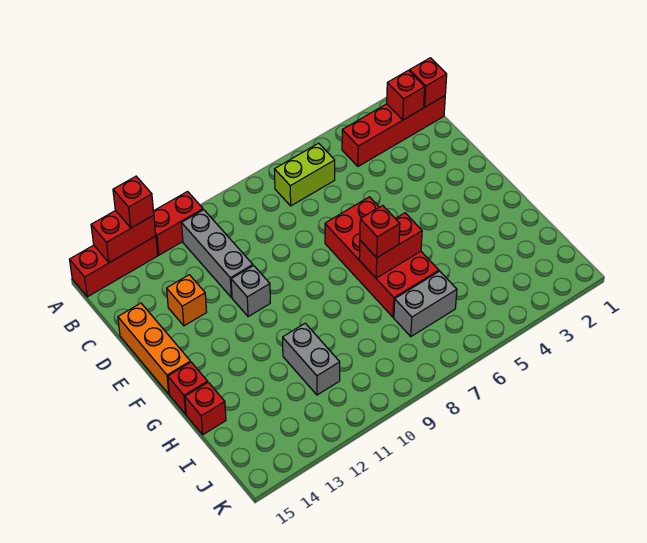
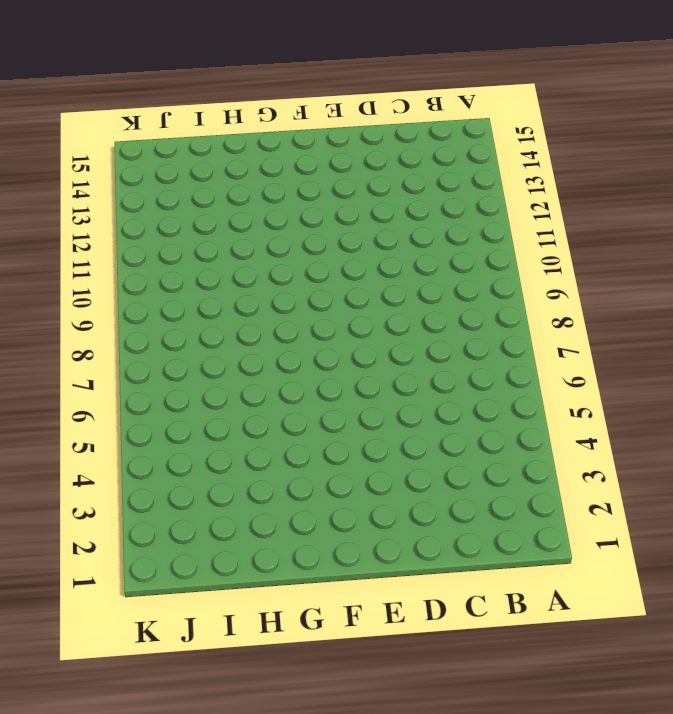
none -> red brick A11:A12 level 1
none -> red brick A13:A15 level 1
none -> red brick B1:B4 level 1

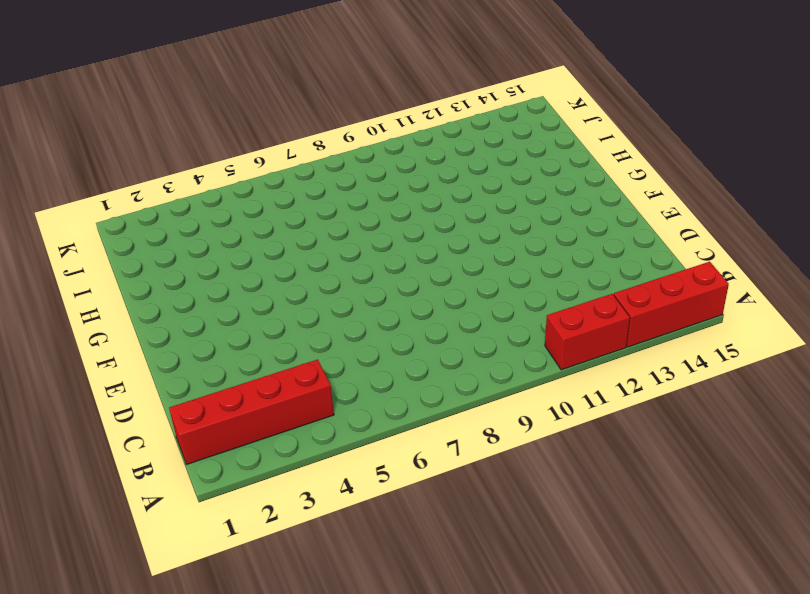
none -> lime brick B6:B7 level 1
none -> grey brick B11:D11 level 1
none -> orange brick D13 level 1

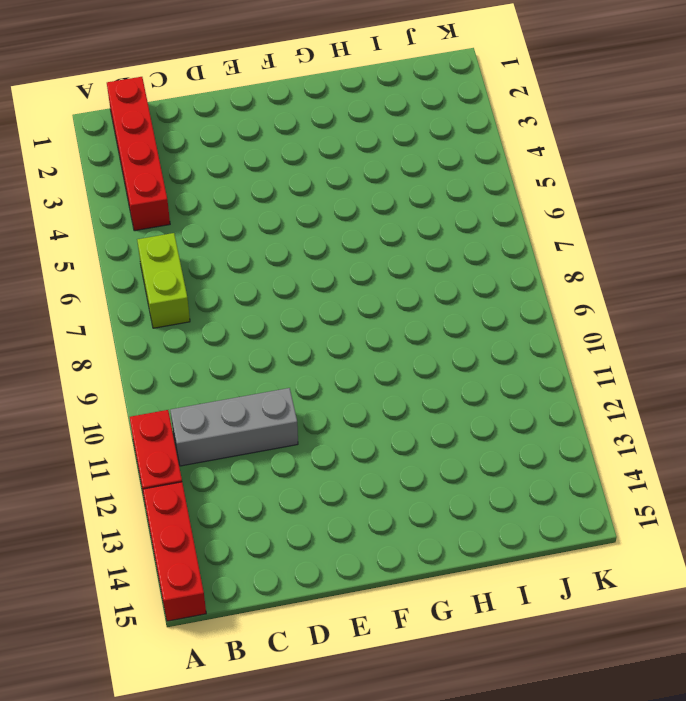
none -> orange brick D13 level 1
none -> orange brick D15:F15 level 1
none -> red brick E6:H7 level 1

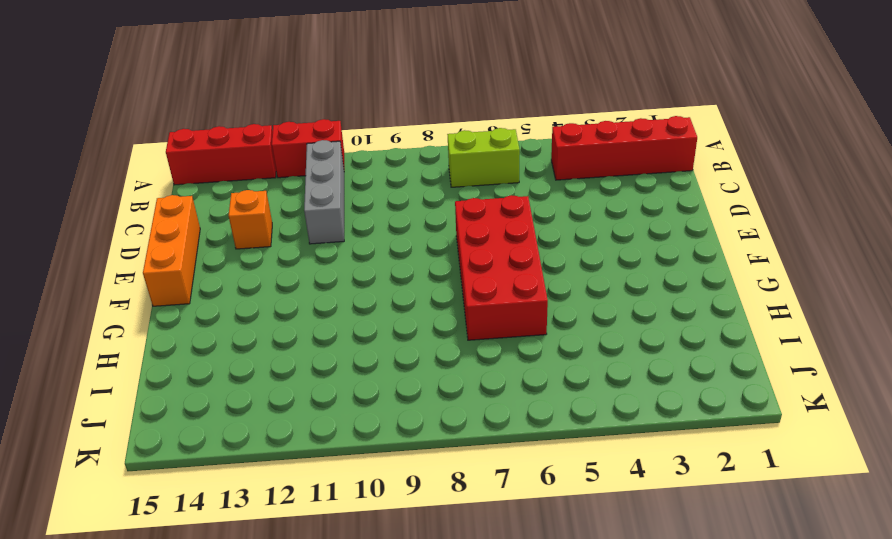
none -> grey brick E11 level 1
none -> red brick G15 level 1
none -> grey brick H11:I11 level 1

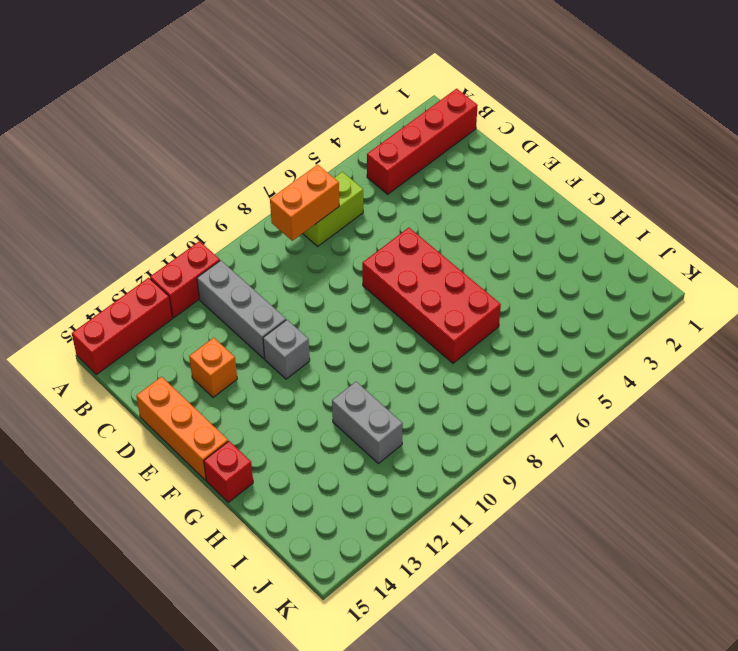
orange brick B7:B8 level 2 -> none
none -> red brick H15 level 1
none -> grey brick I6:I7 level 1
none -> red brick A13:A14 level 2

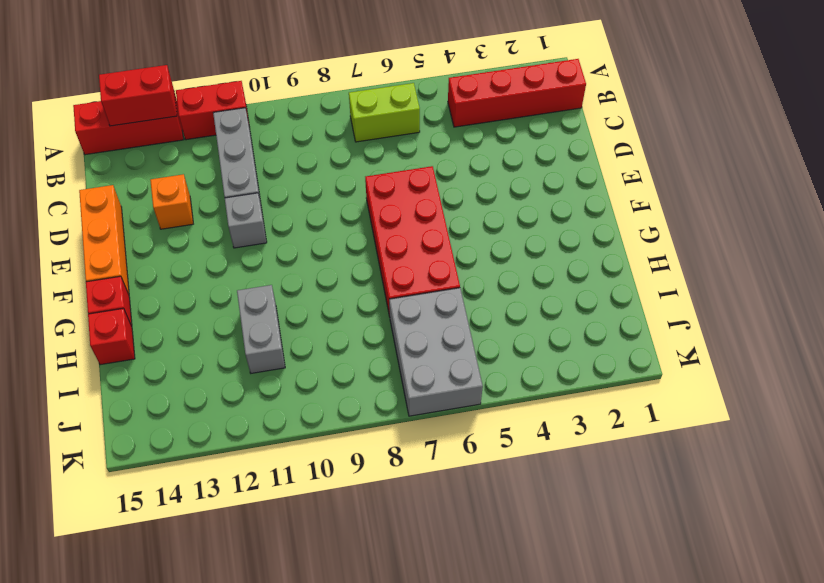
grey brick I6:K7 level 1 -> grey brick I6:I7 level 1
none -> red brick B1 level 2
none -> red brick B2 level 2
none -> red brick G6:G7 level 2

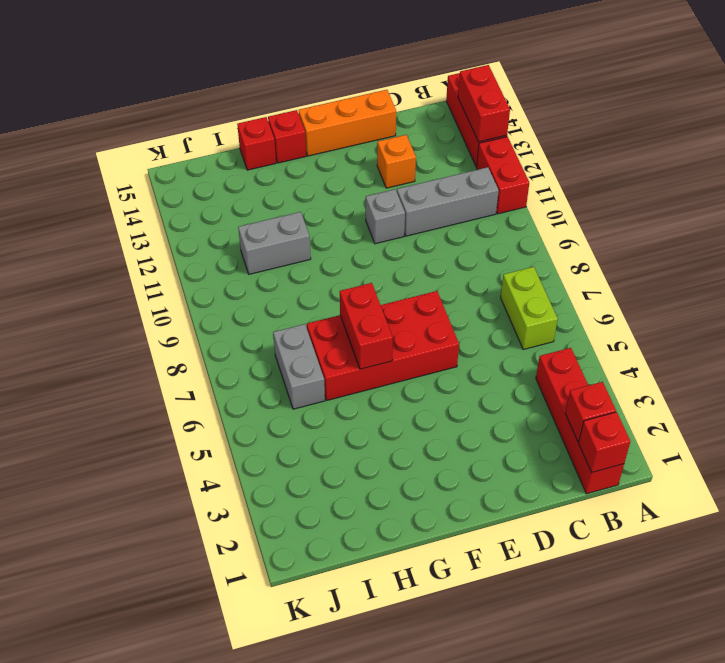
none -> red brick A13 level 3
none -> red brick G7 level 3

